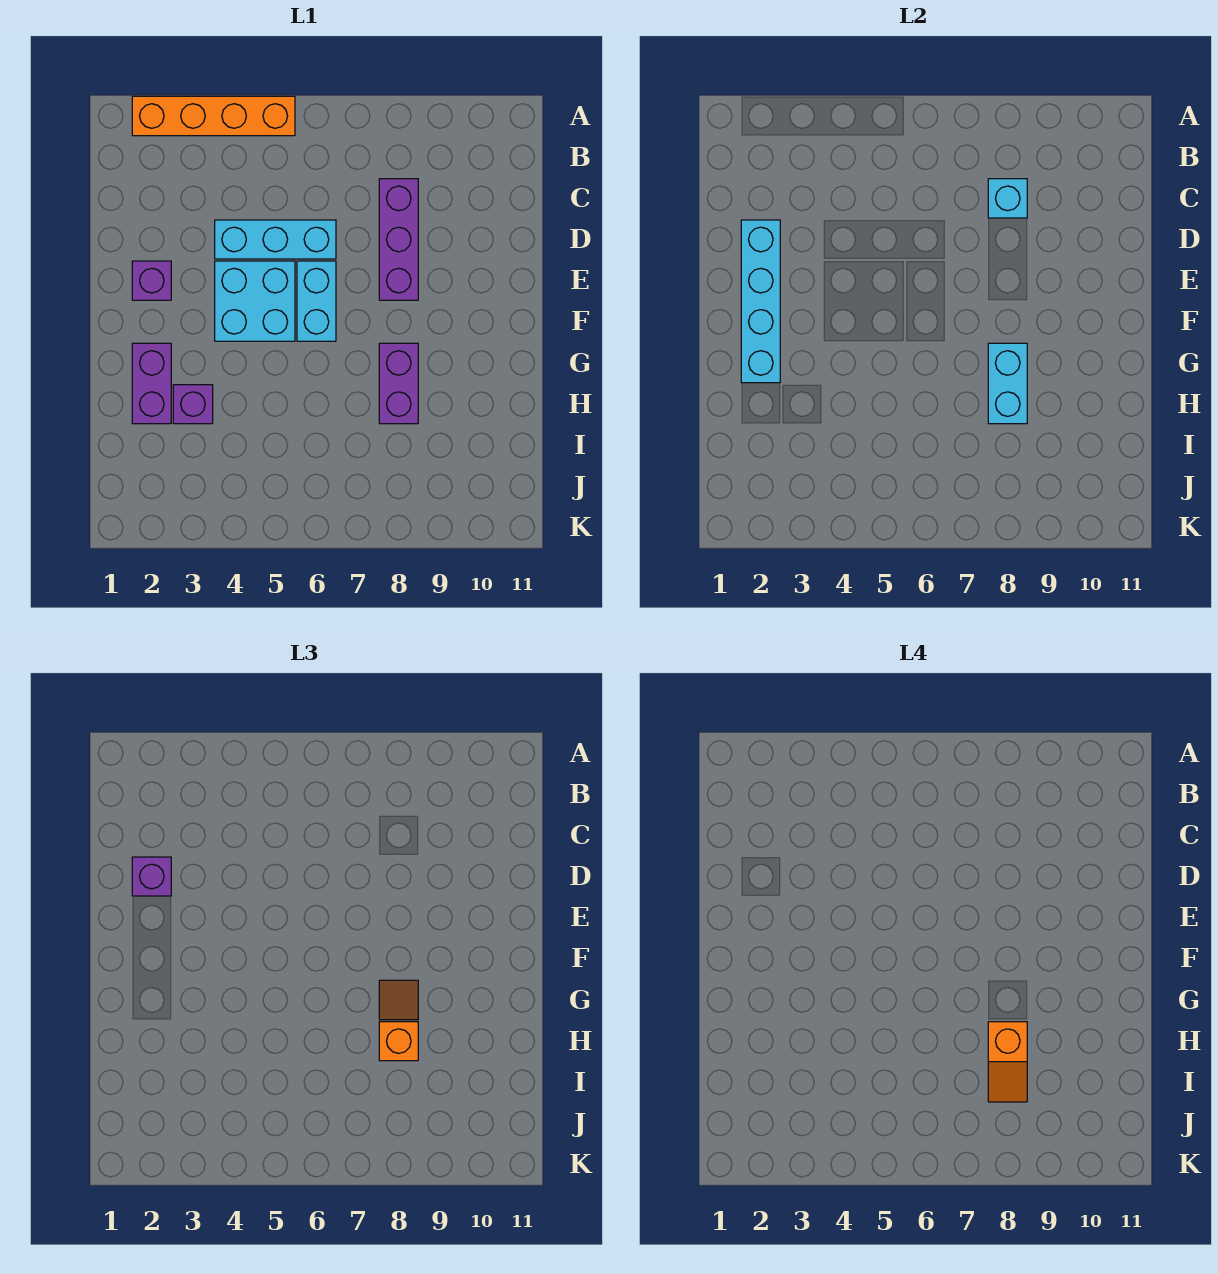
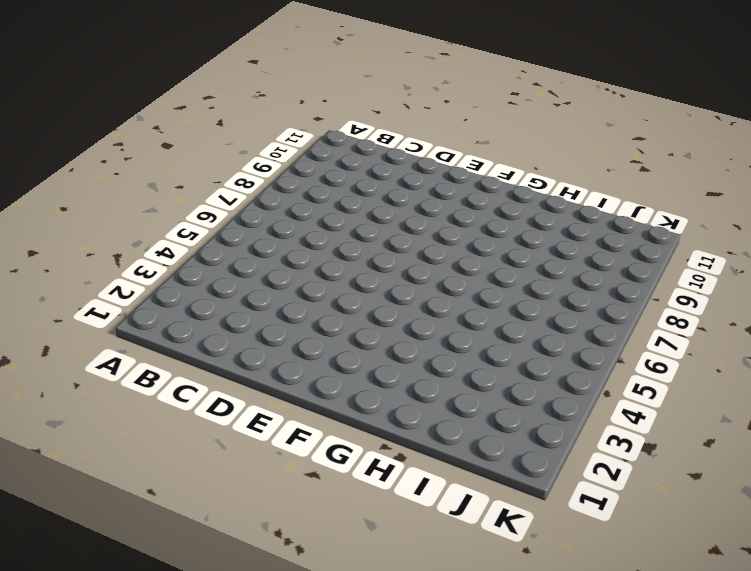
none -> orange brick A2:A5 level 1
none -> purple brick C8:E8 level 1
none -> cyan brick D4:D6 level 1

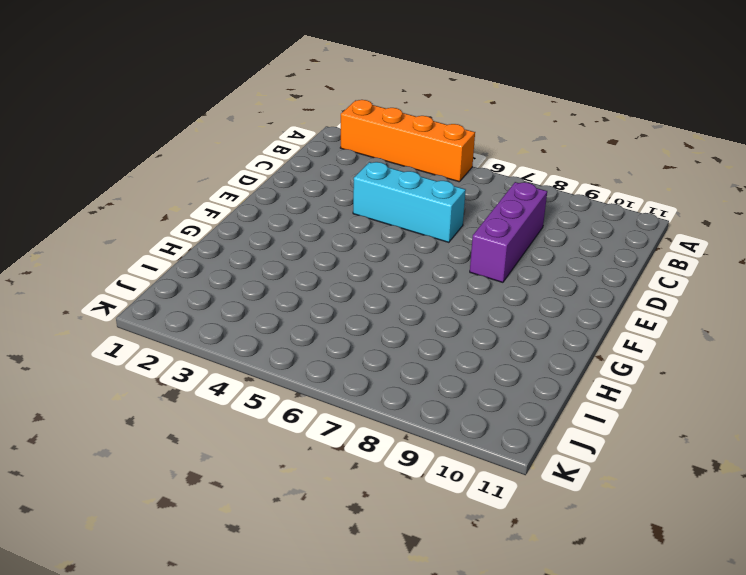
none -> purple brick E2 level 1
none -> cyan brick E4:F5 level 1
none -> cyan brick E6:F6 level 1

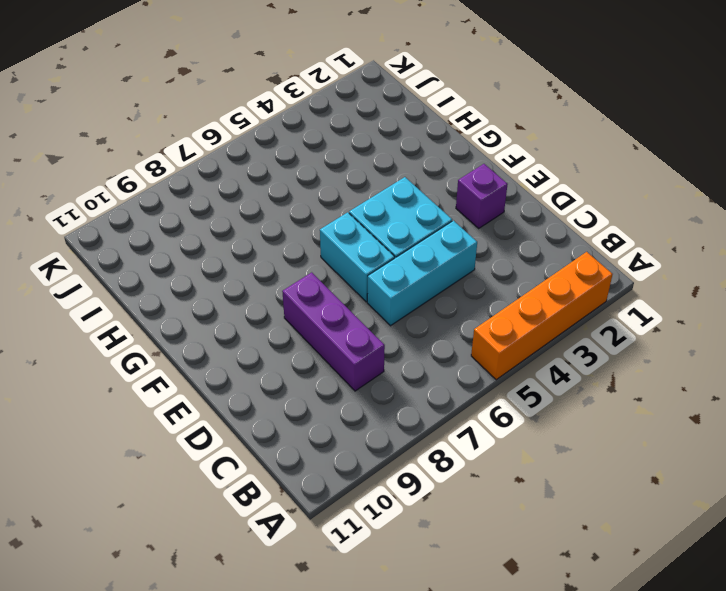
none -> purple brick G2:H2 level 1
none -> purple brick G8:H8 level 1
none -> purple brick H3 level 1

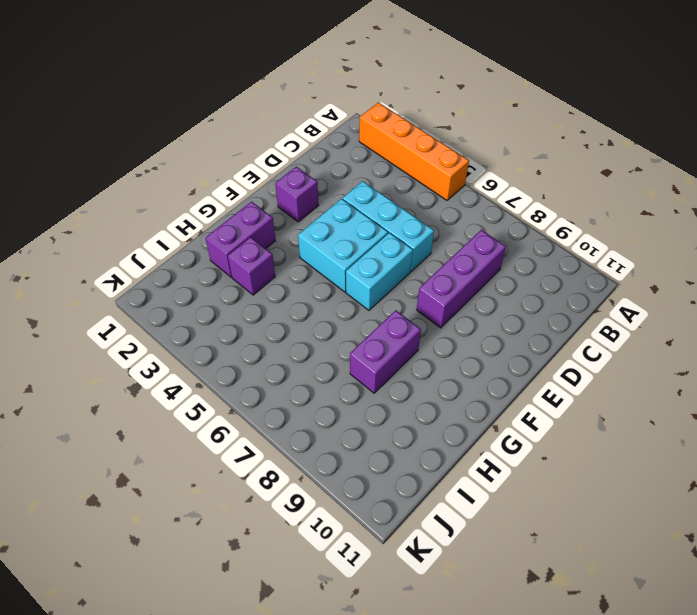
none -> cyan brick C8 level 2
none -> cyan brick D2:G2 level 2
none -> cyan brick G8:H8 level 2

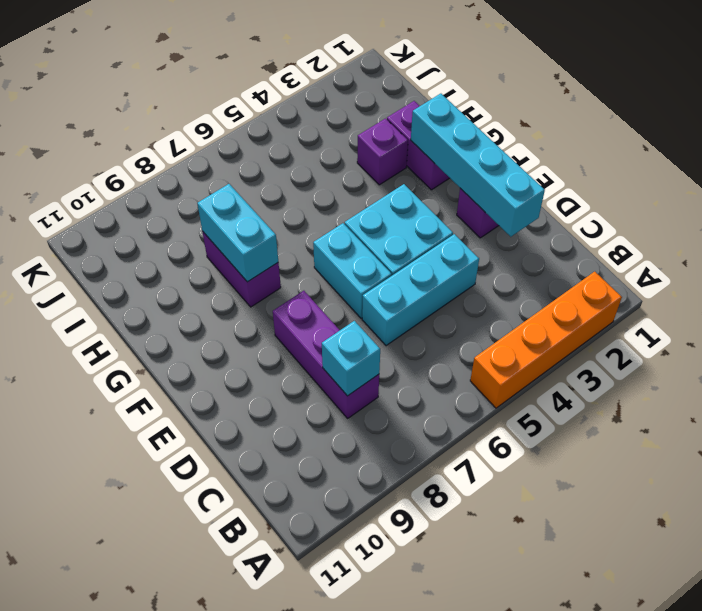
none -> purple brick D2 level 3
none -> brown tile G8 level 3
none -> orange brick H8 level 3

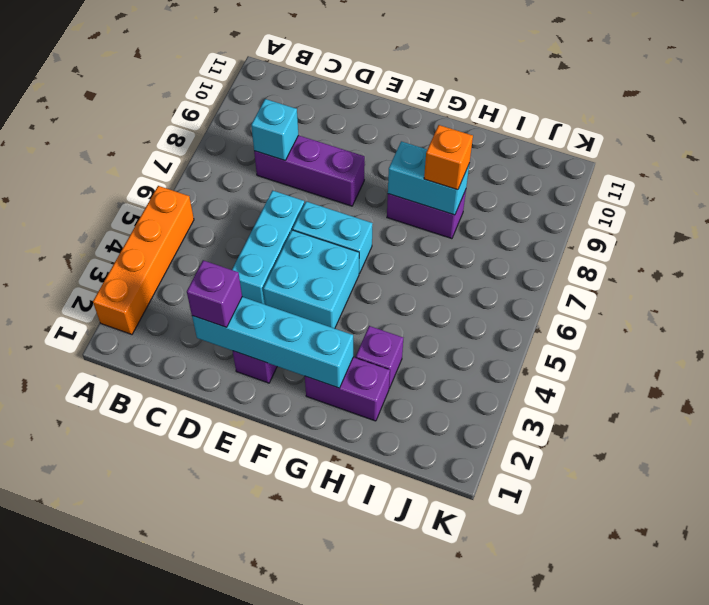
none -> brown tile G8 level 3
none -> orange slope H8:I8 level 4 top H

